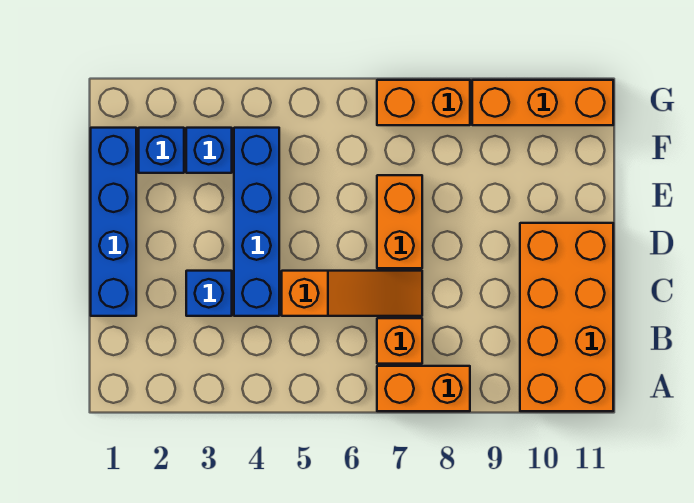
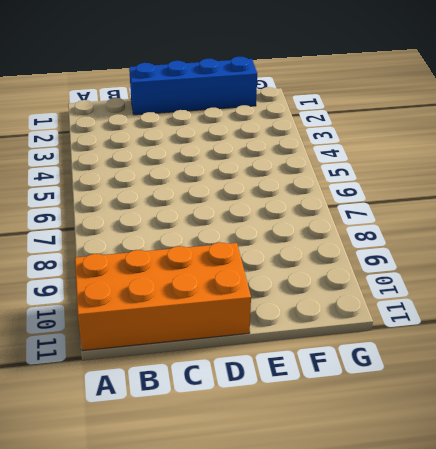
none -> orange brick A7:A8 level 1
none -> orange brick B7 level 1
none -> blue brick C3 level 1

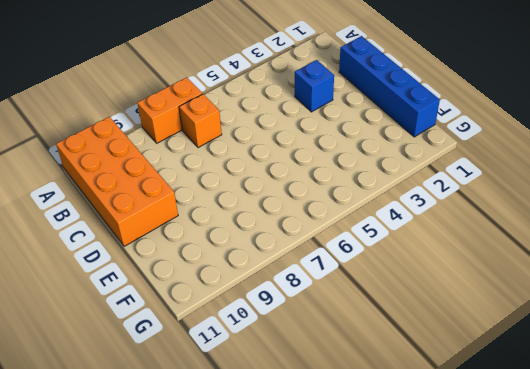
none -> blue brick C4:F4 level 1
none -> orange slope C5:C7 level 1 top 5
none -> orange brick D7:E7 level 1

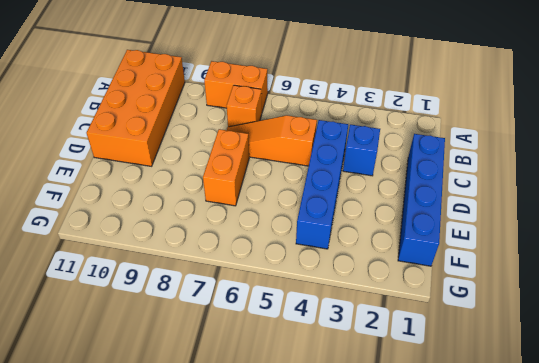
none -> blue brick F2 level 1
none -> blue brick F3 level 1
none -> orange brick G7:G8 level 1

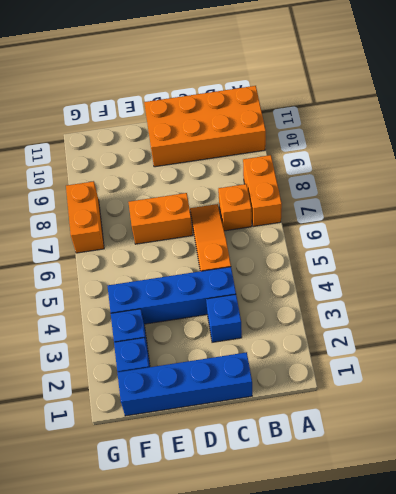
none -> orange brick G9:G11 level 1

